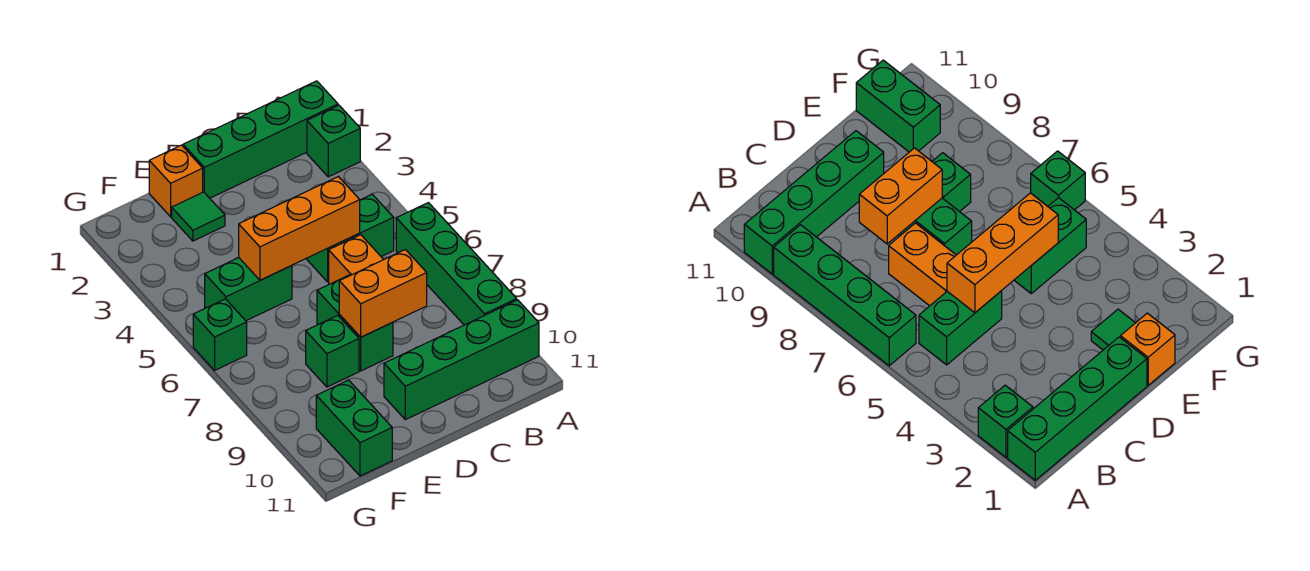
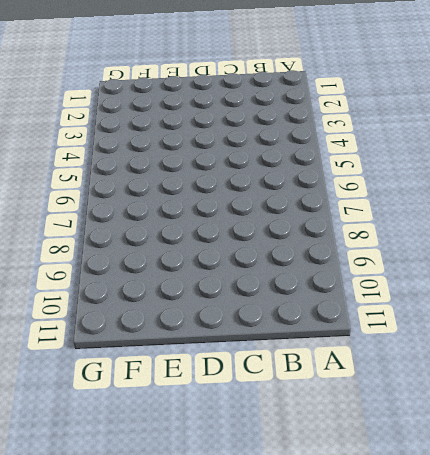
none -> green brick A1:D1 level 1
none -> green brick A2 level 1
none -> green brick A6:A9 level 1

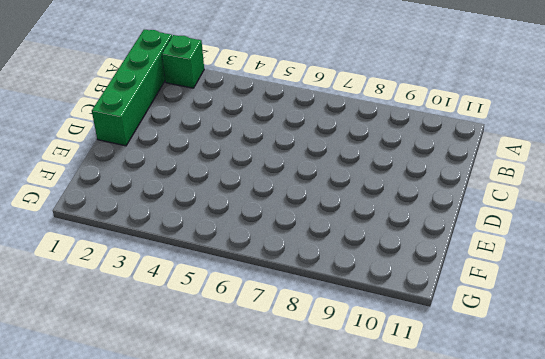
none -> green brick A6:A9 level 1
none -> green brick A10:D10 level 1
none -> green brick B5:C5 level 1

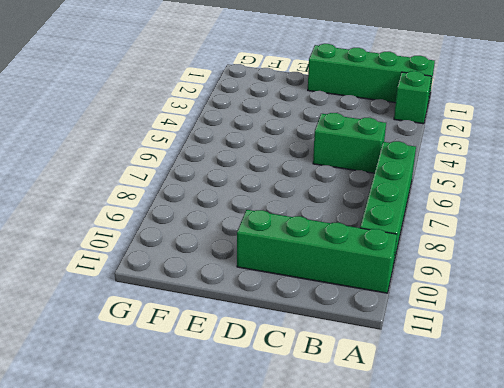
none -> orange brick C6:C7 level 1
none -> green brick D7:D8 level 1
none -> orange brick E1 level 1

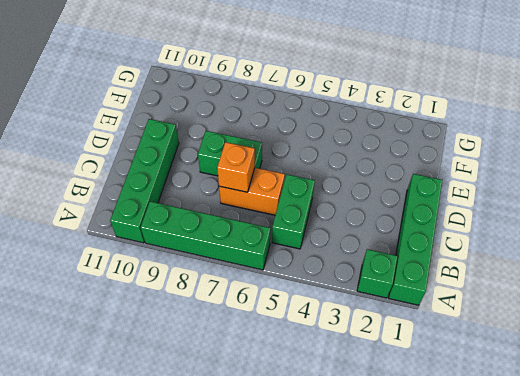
orange brick C7 level 2 -> orange brick E1 level 1
none -> green tile E2 level 1
none -> green brick E5:F5 level 1
none -> green brick E8 level 1

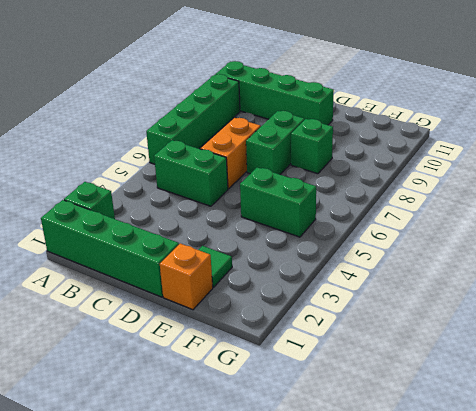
none -> green brick F10:F11 level 1
none -> green brick G6 level 1
none -> orange brick C5:E5 level 2

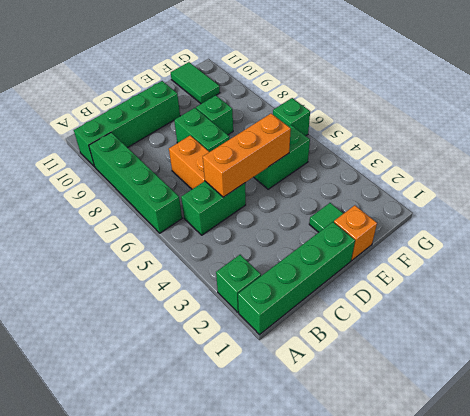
green tile F10:F11 level 1 -> green brick F10:F11 level 1
none -> orange brick C8:D8 level 2

